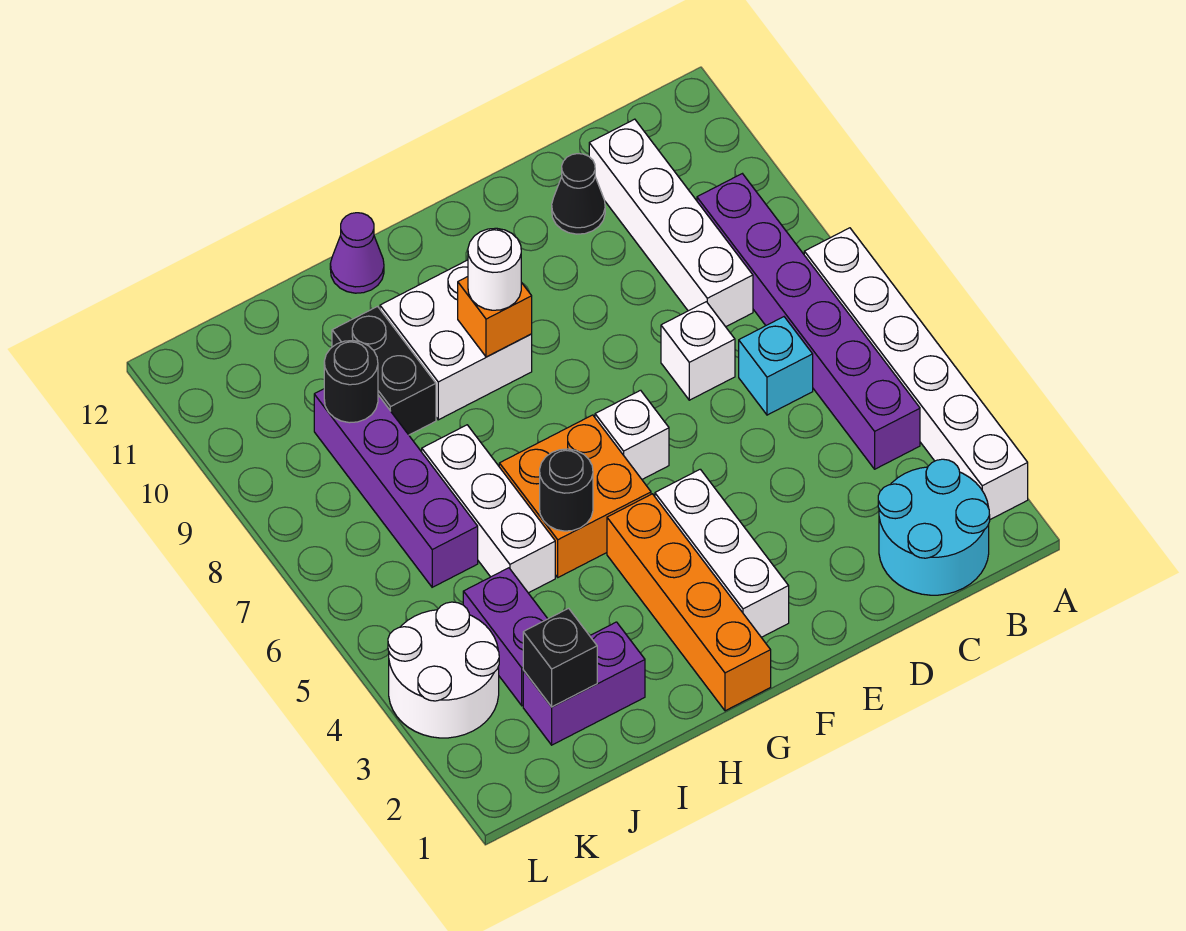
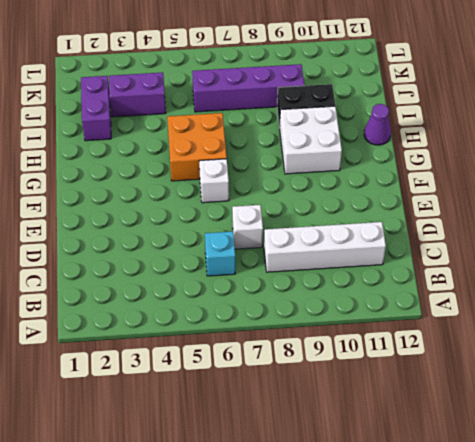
none -> white brick A2:A7 level 1
none -> cyan round brick B1:C2 level 1
none -> purple brick B4:B9 level 1

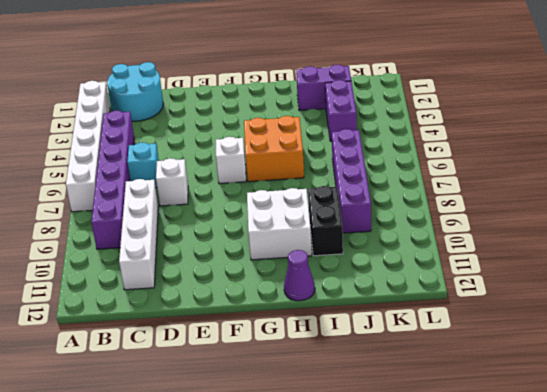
none -> black cone D11 level 1
none -> white brick F2:F4 level 1
none -> orange brick G1:G4 level 1

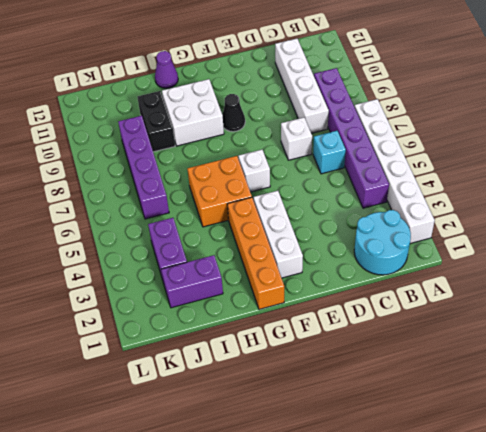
black cone F9 level 1 -> black cone D11 level 1
none -> white brick I5:I7 level 1
none -> white round brick K3:L4 level 1
none -> orange brick G9 level 2

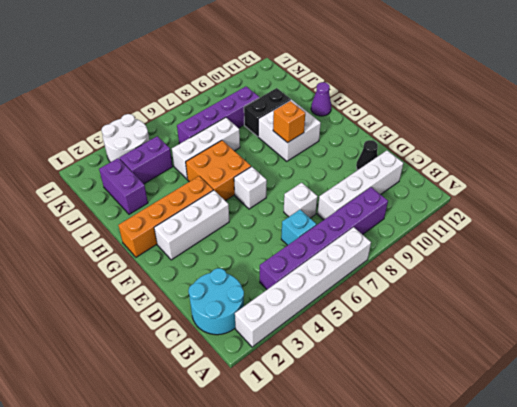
none -> black round brick H5 level 2
none -> black brick J2 level 2
none -> black round brick J9 level 2

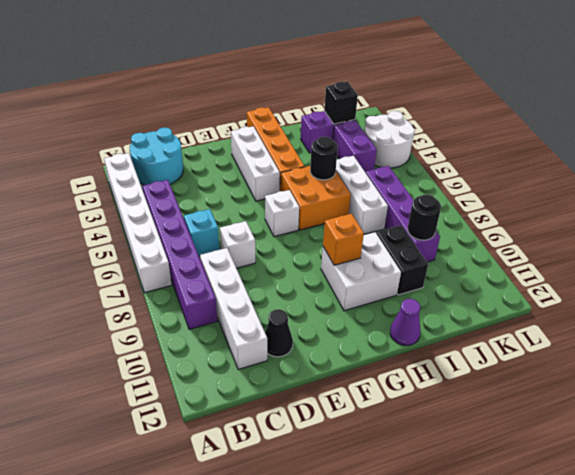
none -> white round brick G9 level 3

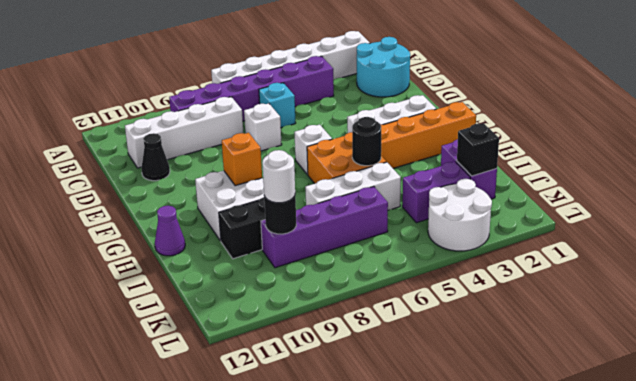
white round brick J9 level 3 -> white round brick G9 level 3

